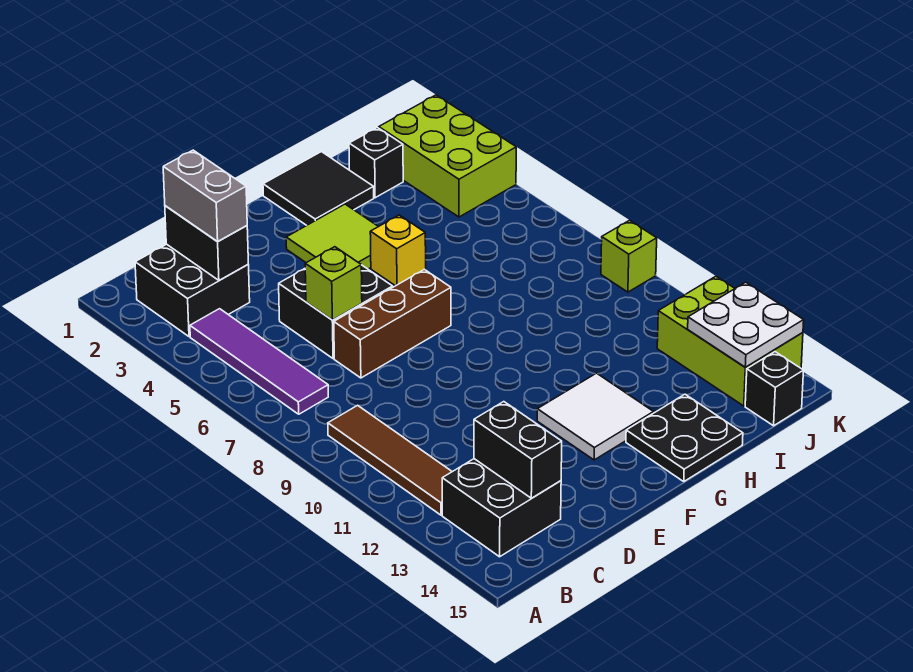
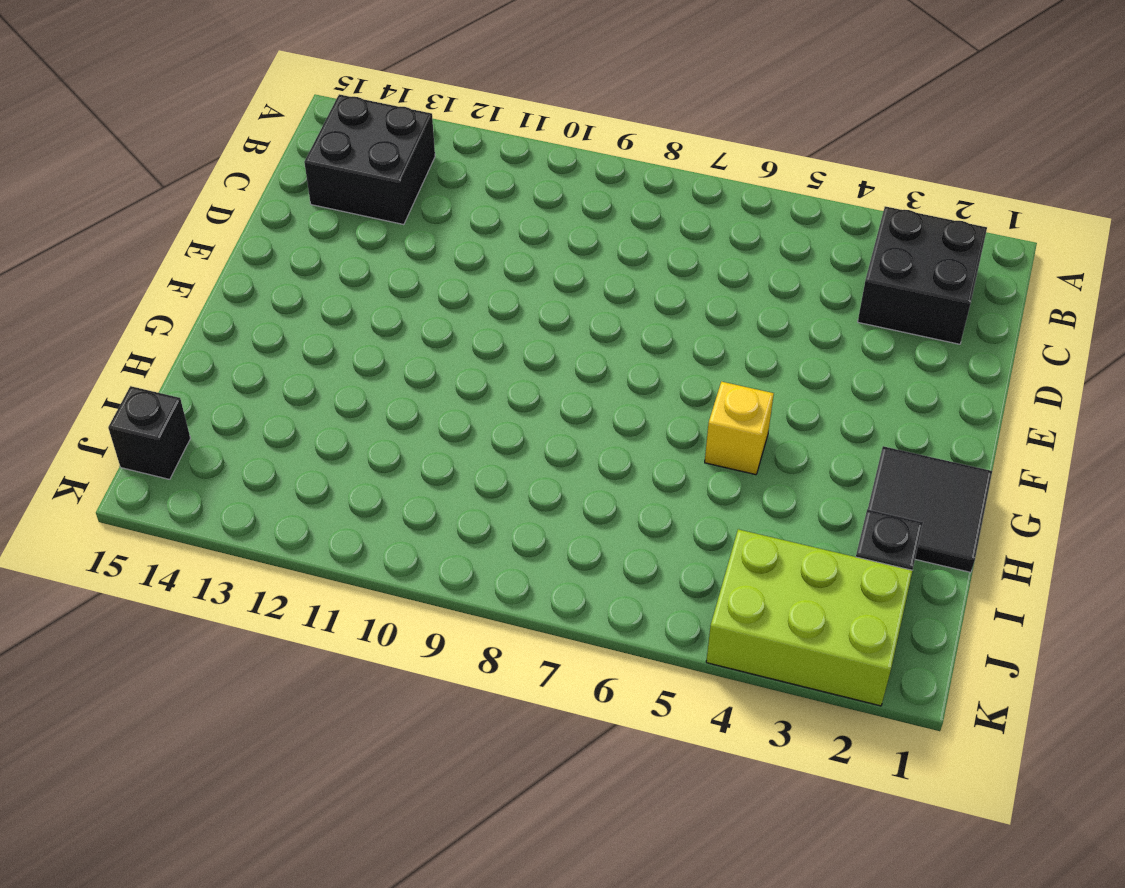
none -> purple tile B4:B7 level 1
none -> brown tile B9:B12 level 1
none -> black brick D5:E6 level 1

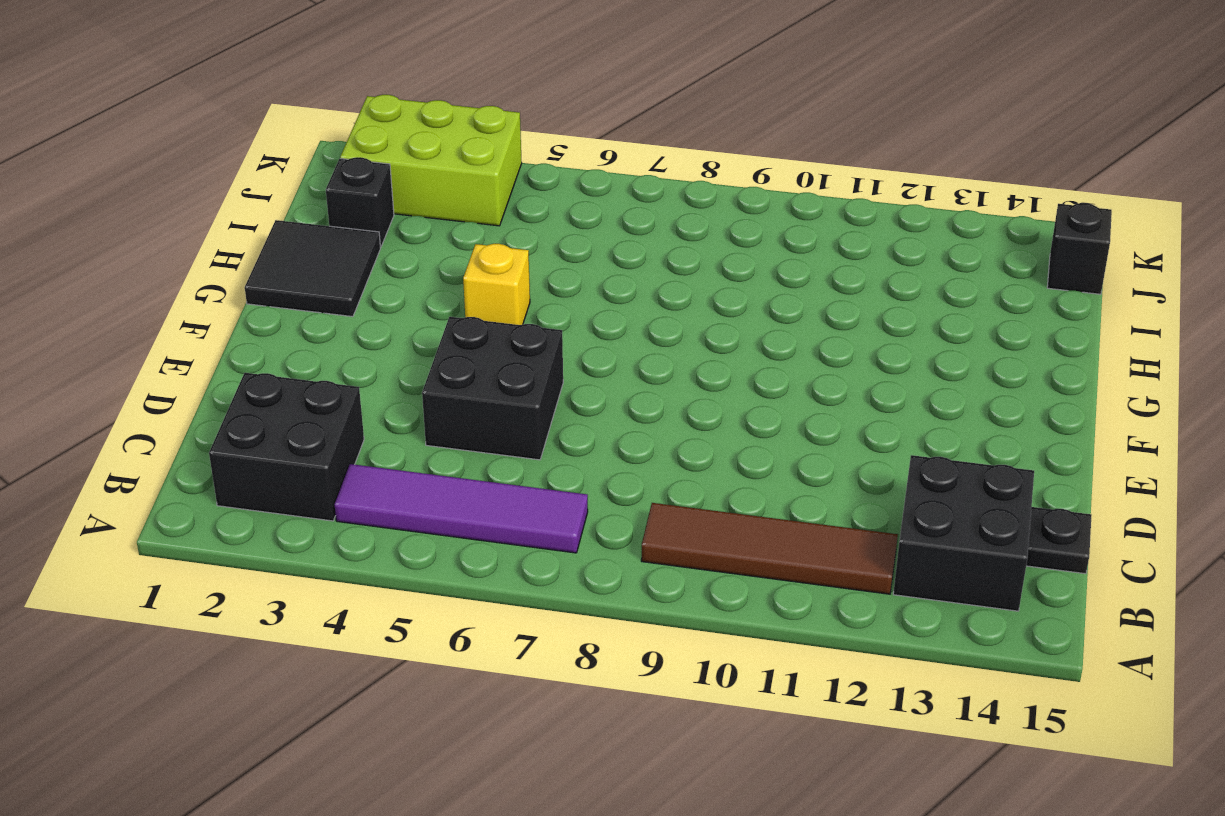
black plate C15 level 1 -> none
none -> brown brick D7:F7 level 1
none -> lime tile F3:G4 level 1
none -> white tile F12:G13 level 1

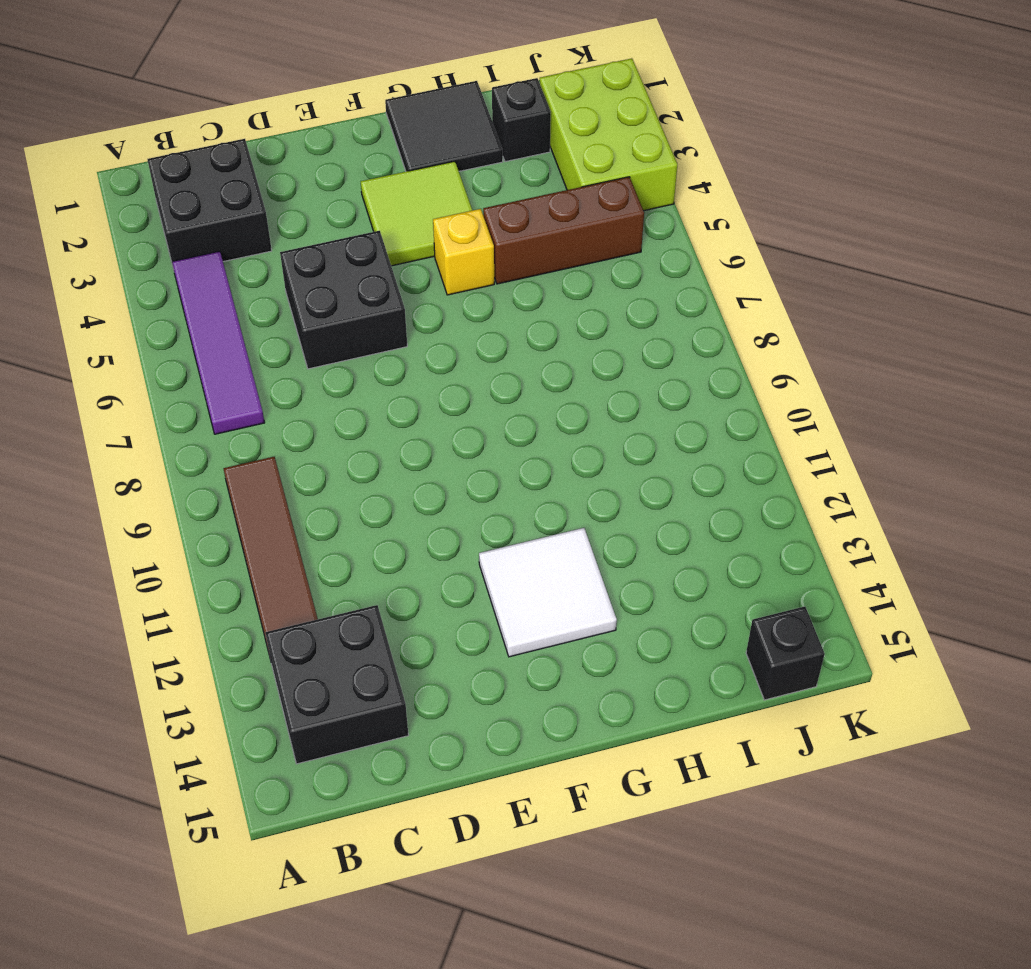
brown brick H5:J5 level 1 -> brown brick D7:F7 level 1
none -> black plate G14:H15 level 1
none -> lime brick J12:K14 level 1
none -> lime brick K9 level 1

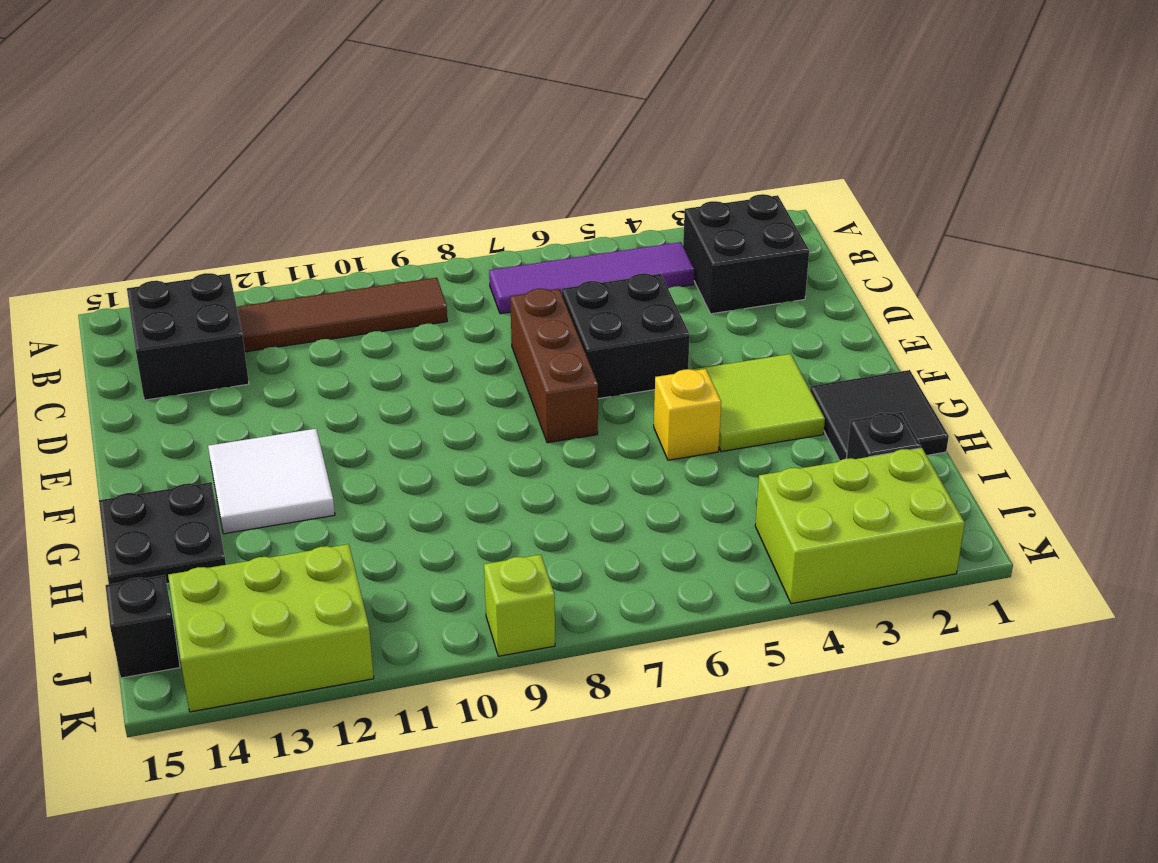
none -> black brick C2:C3 level 2
none -> black brick C13:C14 level 2
none -> lime brick D6 level 2

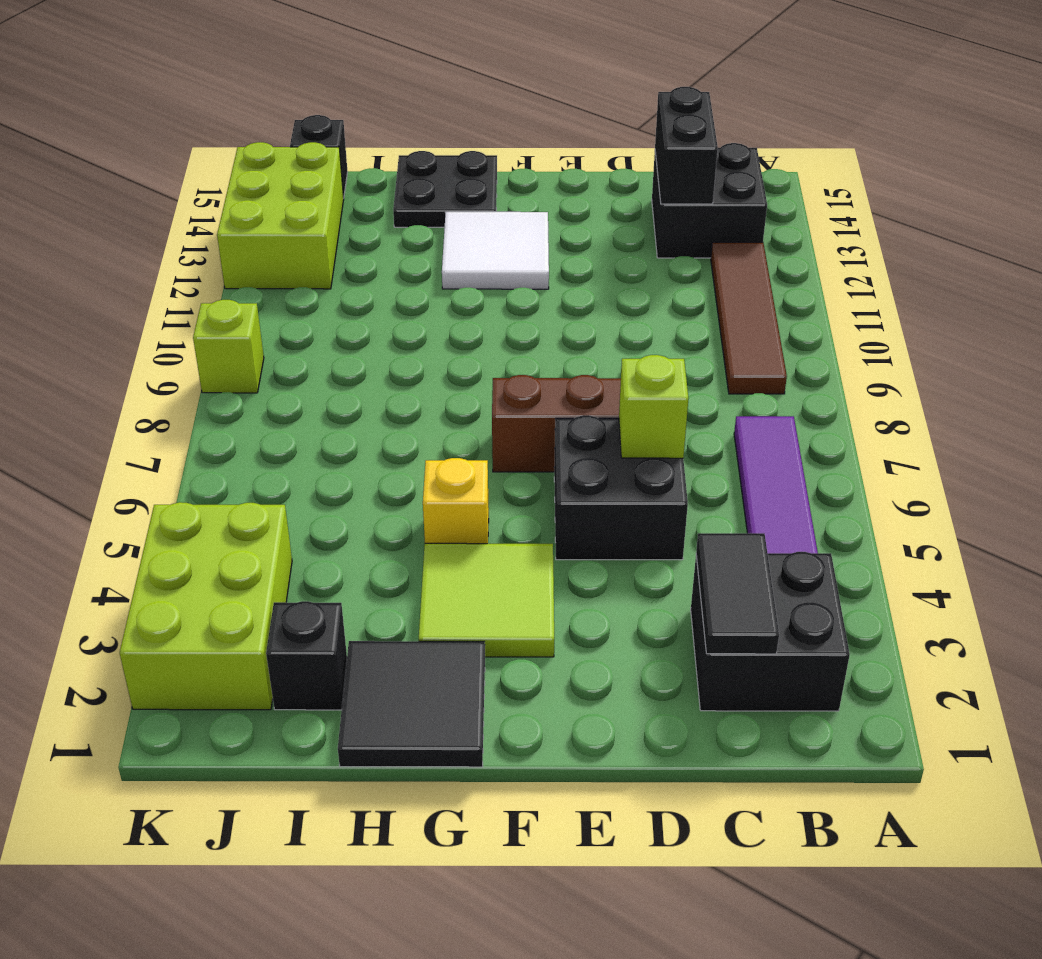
black tile C2:C3 level 2 -> black brick C2:C3 level 2
none -> white plate J13:K14 level 2
none -> grey brick C2:C3 level 3

